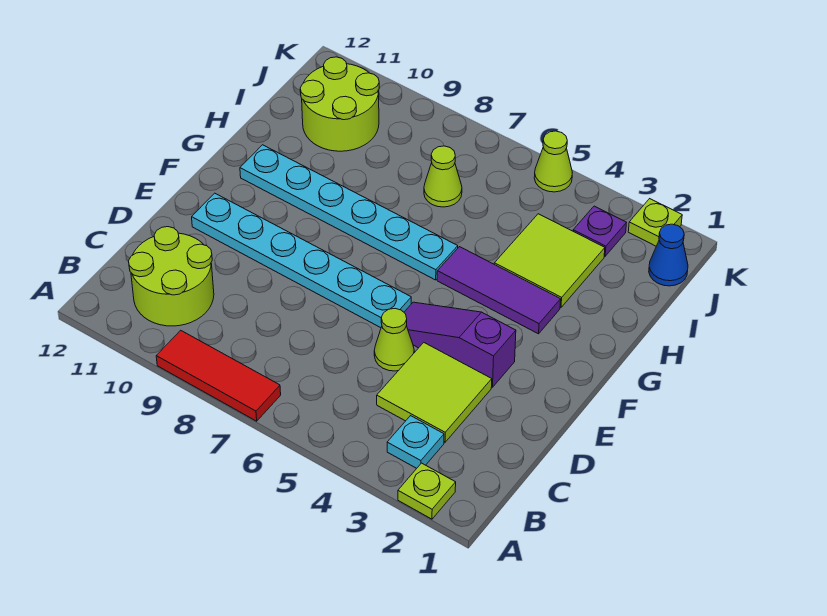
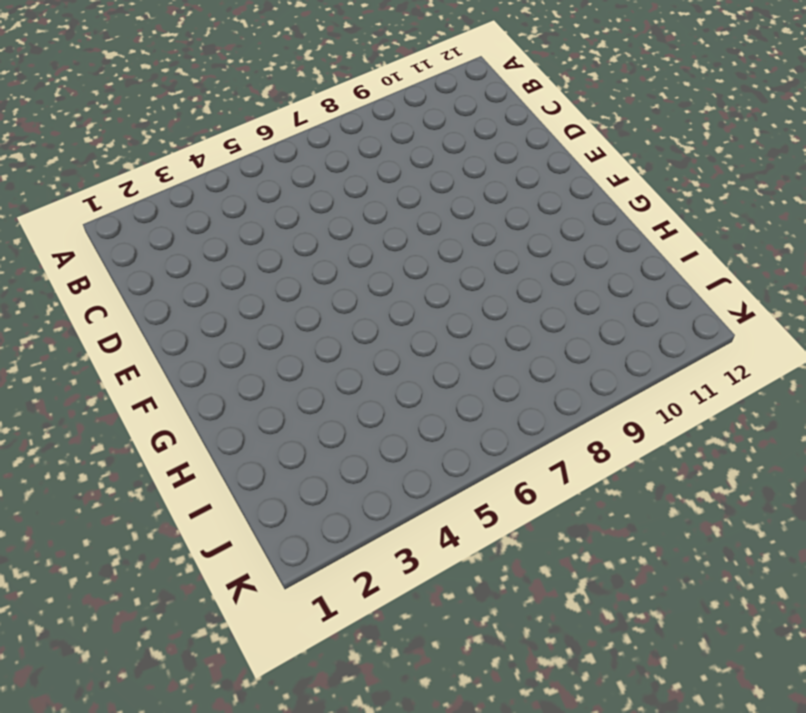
none -> lime plate A2 level 1
none -> red tile A7:A9 level 1
none -> cyan plate B3 level 1

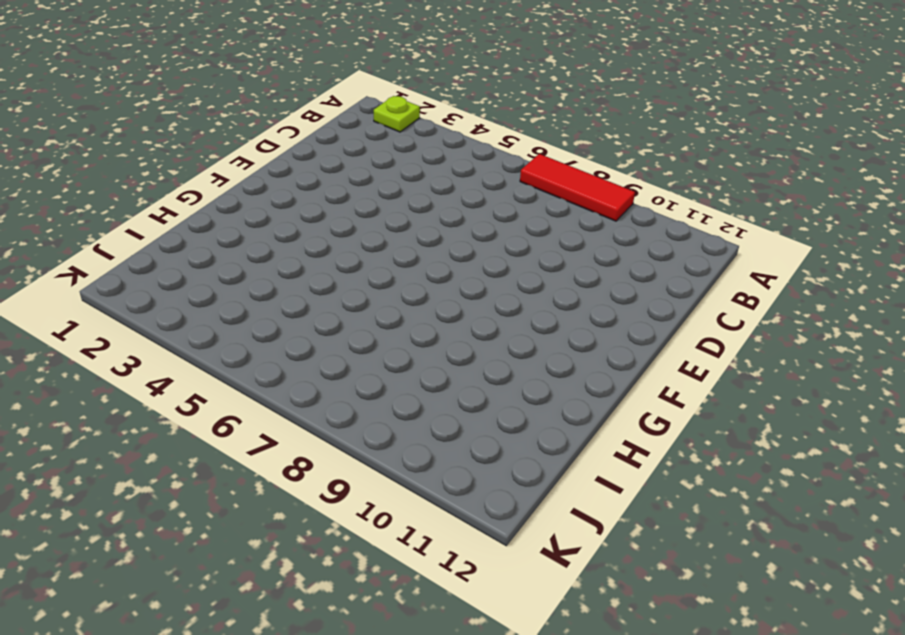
none -> cyan plate B3 level 1
none -> lime round brick B10:C11 level 1
none -> lime tile C3:D4 level 1

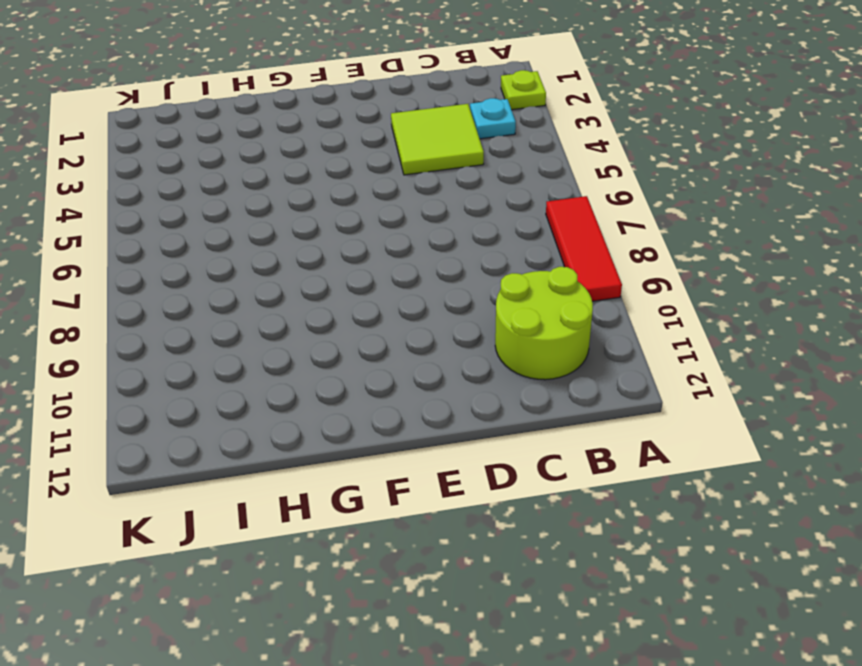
none -> lime cone D5 level 1
none -> purple slope E3:E5 level 1 top 3
none -> cyan plate E6:E11 level 1

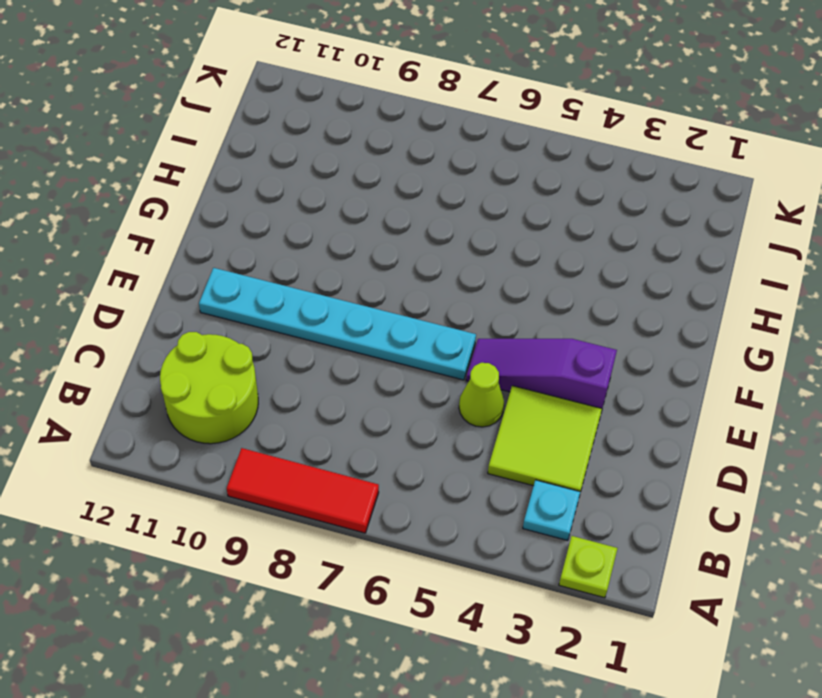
none -> purple tile G3:G5 level 1
none -> cyan plate G6:G11 level 1
none -> lime tile H3:I4 level 1

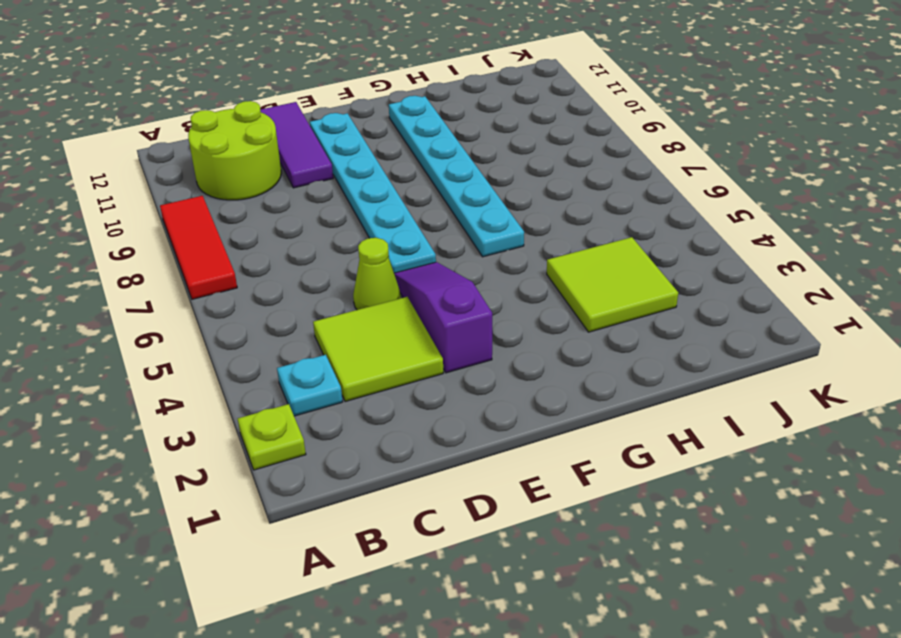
purple tile D10:D12 level 1 -> purple tile G3:G5 level 1
none -> lime cone I7 level 1
none -> lime round brick I10:J11 level 1
none -> blue cone J1 level 1

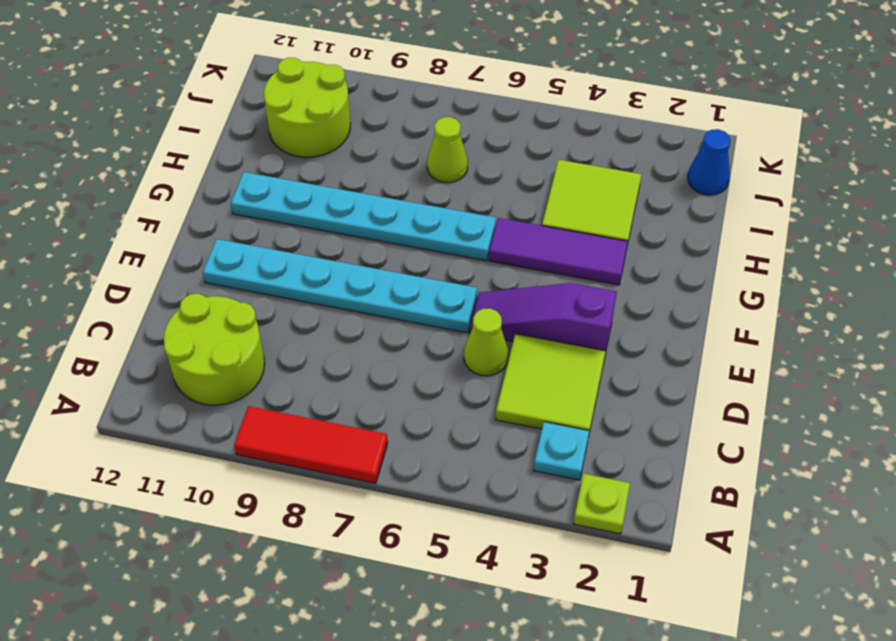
none -> purple plate J3 level 1
none -> lime plate K2 level 1
none -> lime cone K5 level 1

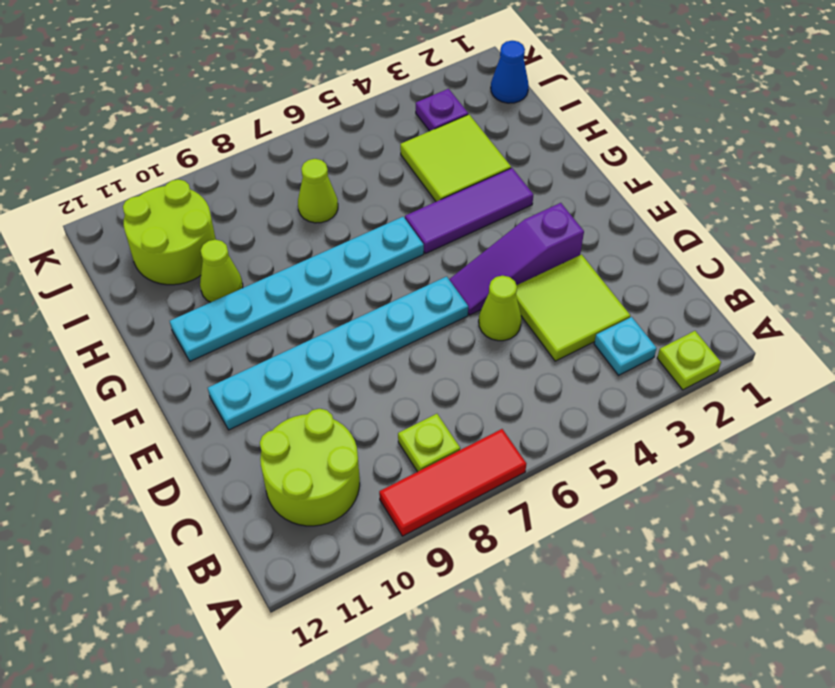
lime plate B8 level 1 -> lime plate K2 level 1
lime cone H10 level 1 -> lime cone K5 level 1

